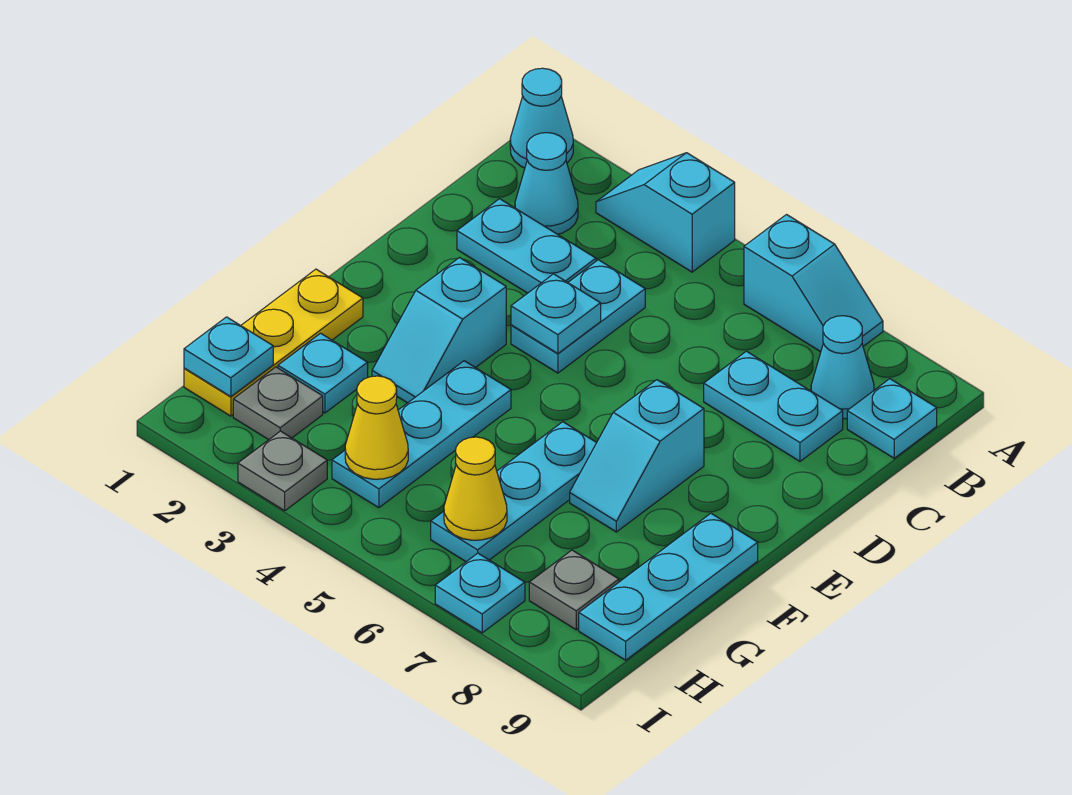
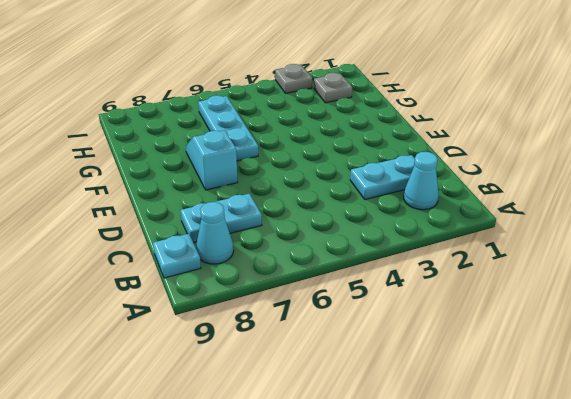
none -> cyan cone A1 level 1
none -> cyan slope A3:A4 level 1 top 4
none -> cyan slope A6:A7 level 1 top 6

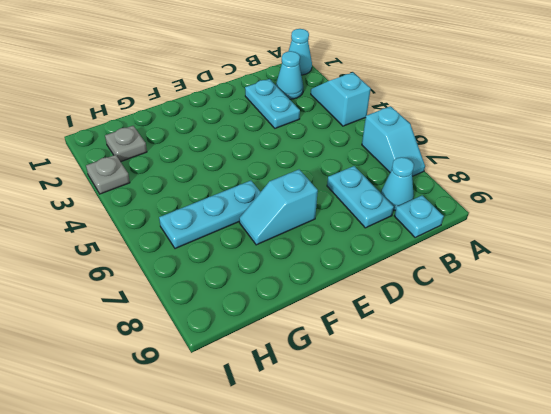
none -> cyan plate C4:D4 level 1
none -> cyan slope E3:F3 level 1 top E
none -> yellow plate F1:H1 level 1

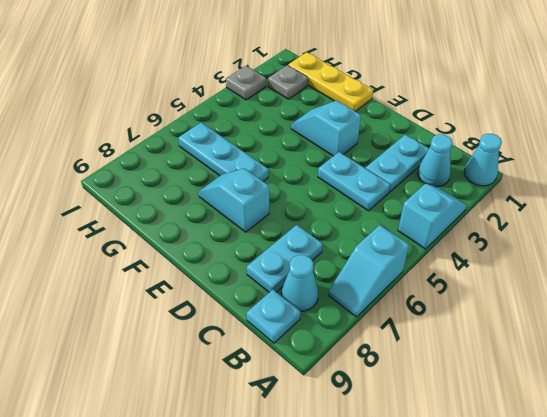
none -> cyan plate F4:H4 level 1
none -> cyan plate F9:H9 level 1
none -> cyan plate G2 level 1

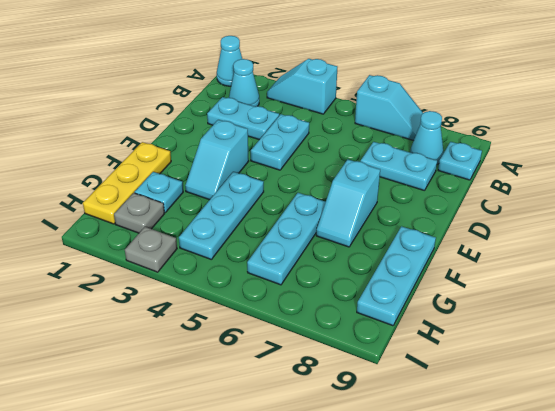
none -> grey plate H8 level 1
none -> cyan plate I7 level 1
none -> cyan plate D4 level 2

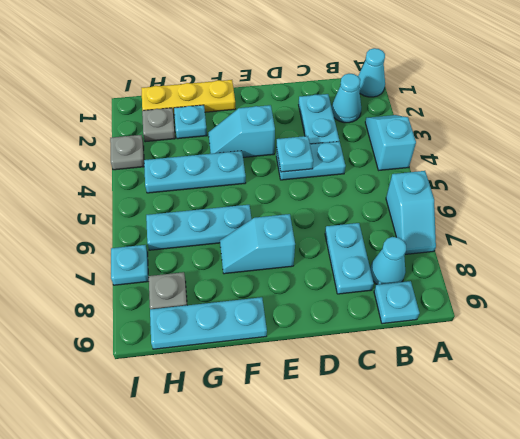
none -> cyan plate H1 level 2
none -> yellow cone H4 level 2
none -> yellow cone H6 level 2

